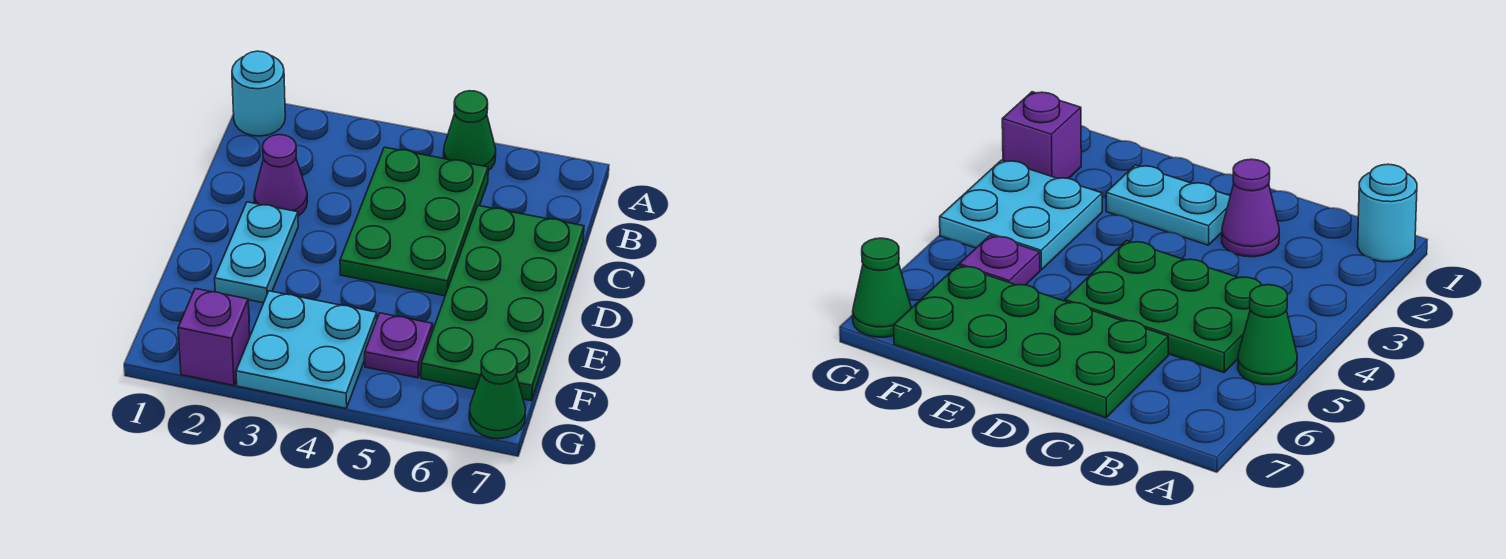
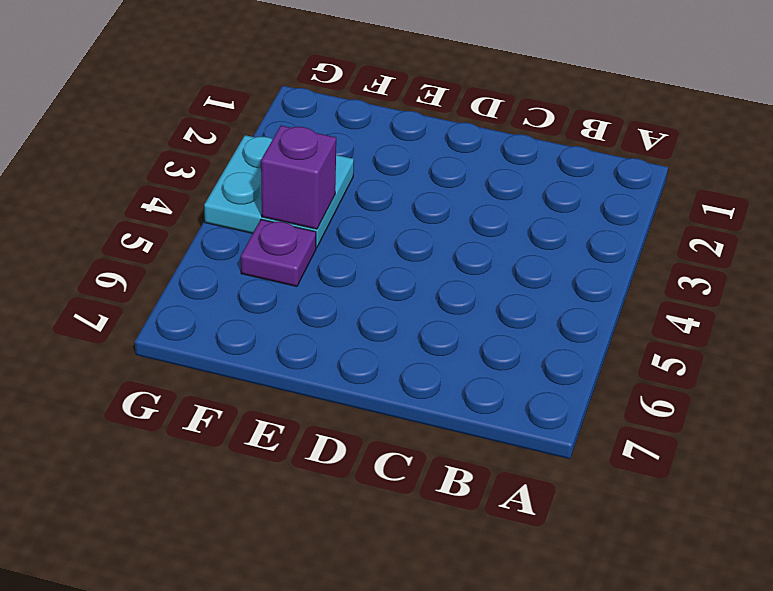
purple brick F4 level 2 -> purple brick G2 level 1
none -> cyan round brick A1 level 1
none -> green cone A5 level 1

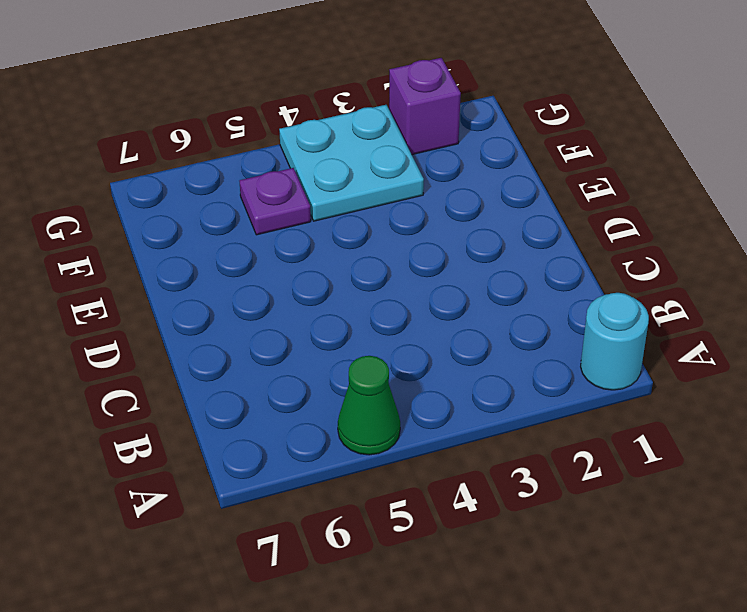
none -> green plate B4:D5 level 1
none -> purple cone C2 level 1

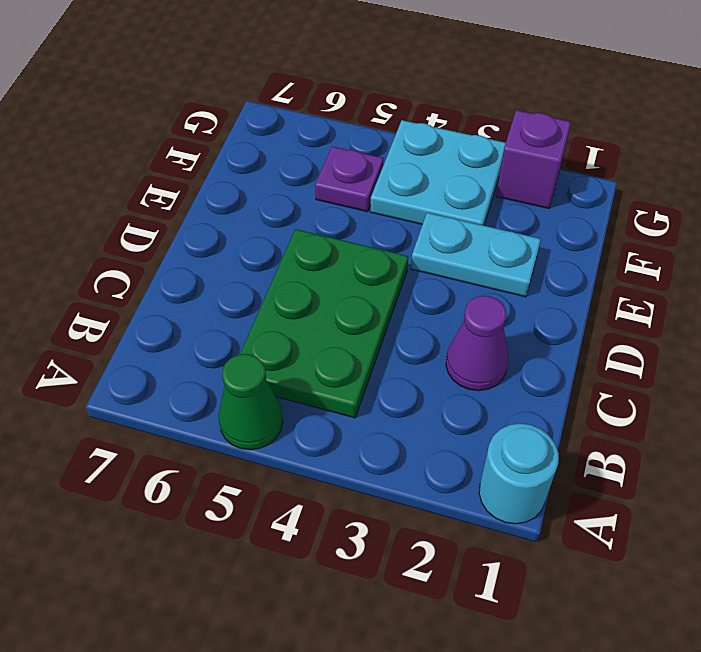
cyan plate E2:E3 level 1 -> cyan plate D2:E2 level 1
none -> green plate C6:F7 level 1
none -> green cone G7 level 1

